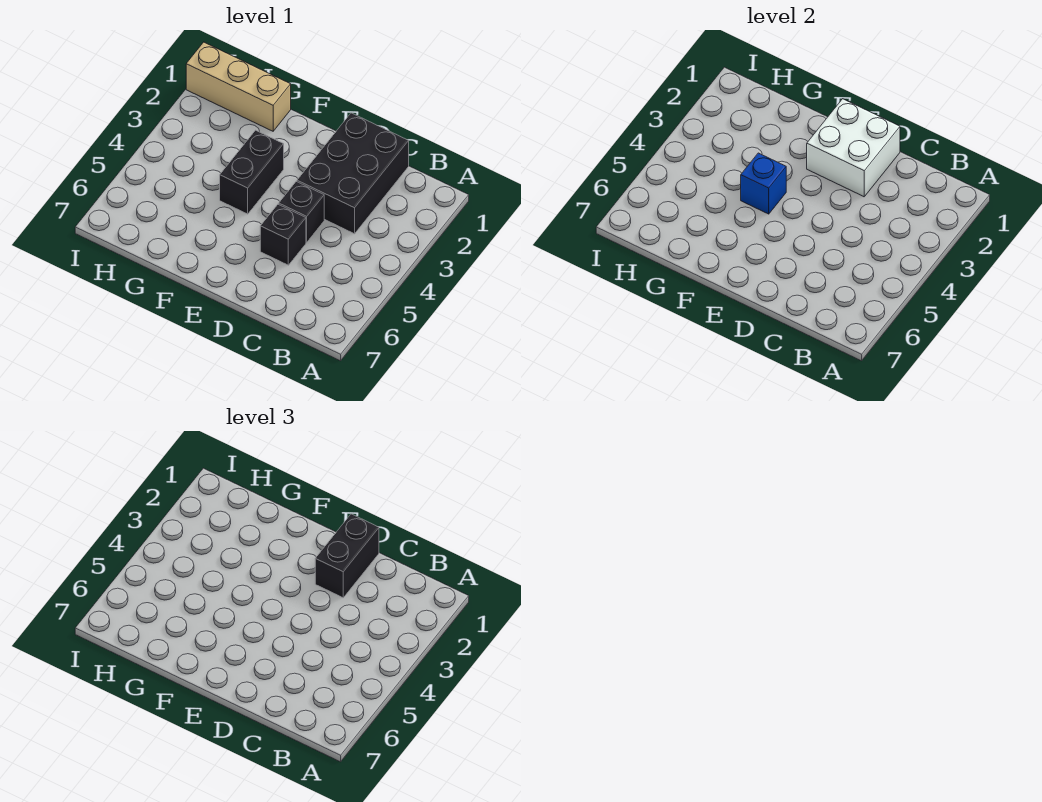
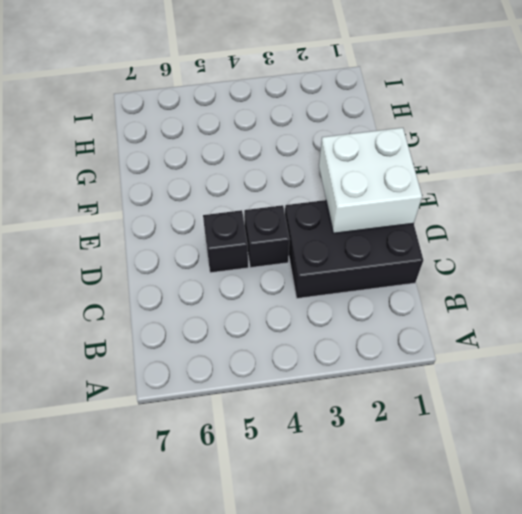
none -> black brick F3:F4 level 1
none -> tan brick G1:I1 level 1

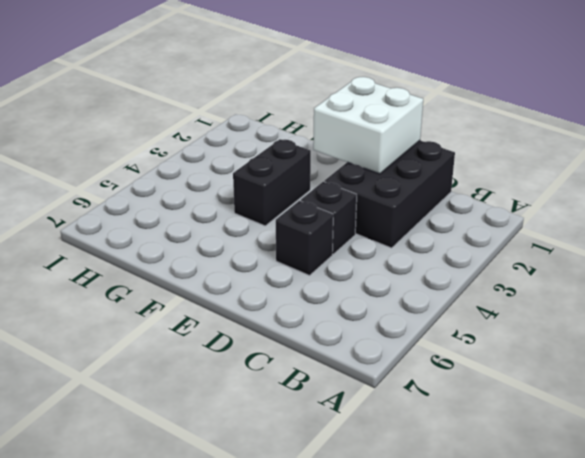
none -> tan brick G1:I1 level 1
none -> blue brick F4 level 2

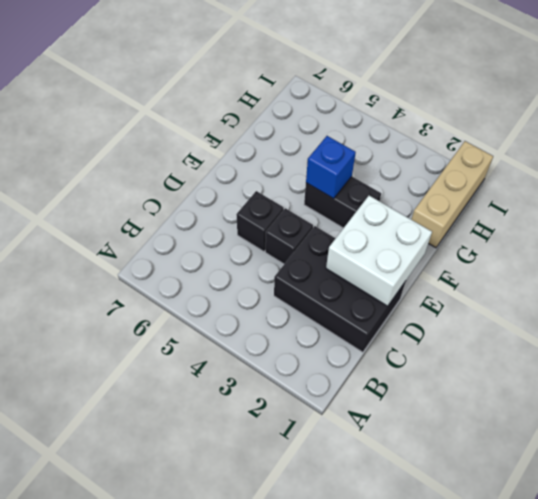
none -> black brick D1:D2 level 3

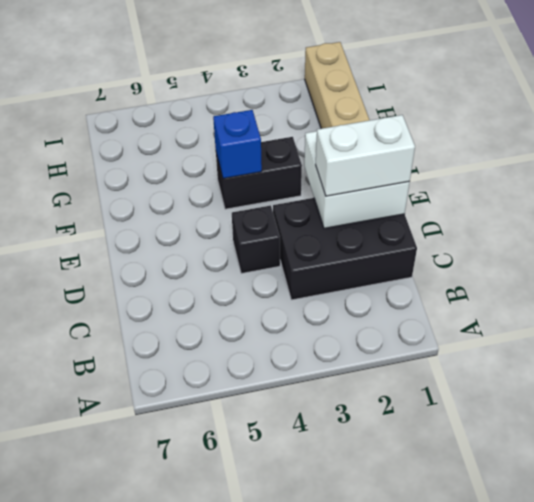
white brick D1:D2 level 3 -> black brick D1:D2 level 3
none -> black brick D5 level 1

